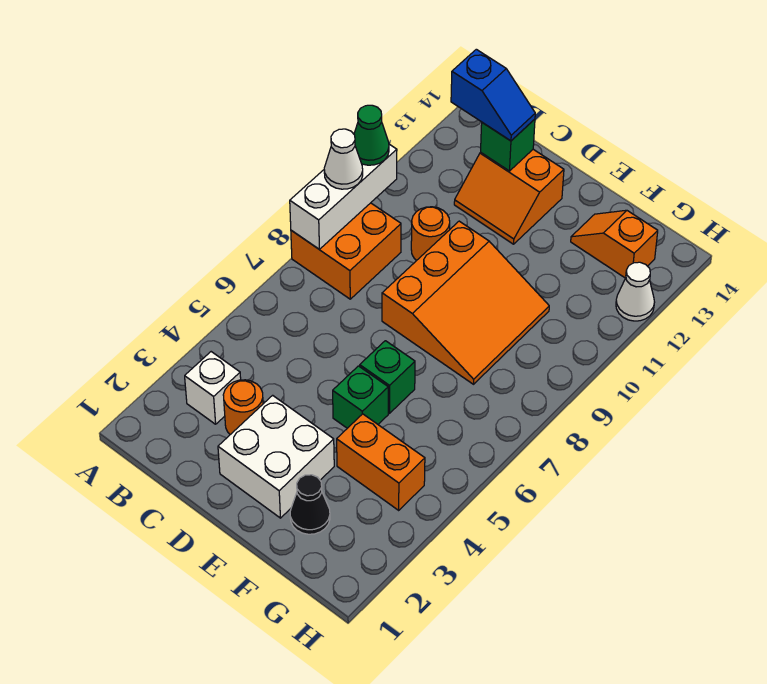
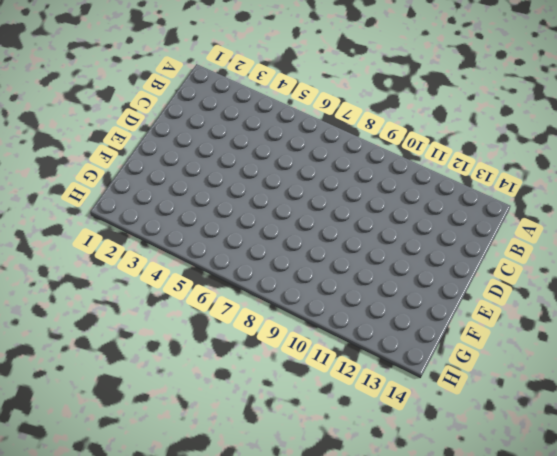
none -> orange brick A8:B9 level 1
none -> white brick B3 level 1
none -> orange round brick C3 level 1

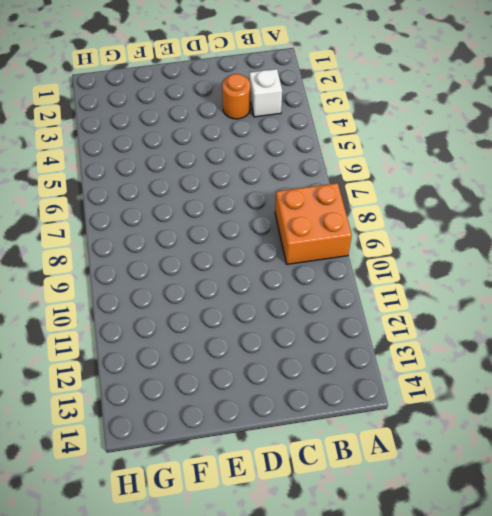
none -> orange round brick C10 level 1
none -> orange slope C12:D13 level 1 top 13
none -> white brick D2:E3 level 1

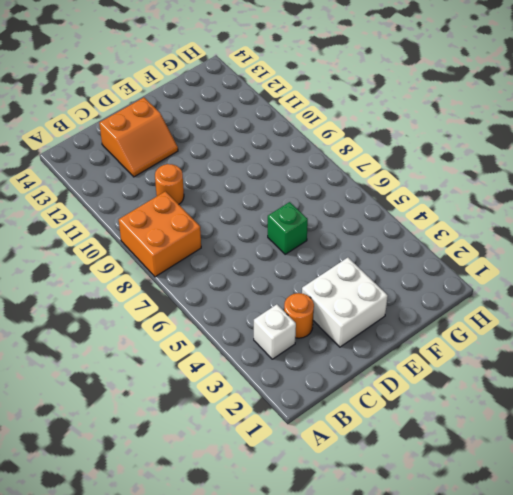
none -> orange slope D8:F10 level 1 top D
none -> green brick E5 level 1
none -> black cone F2 level 1

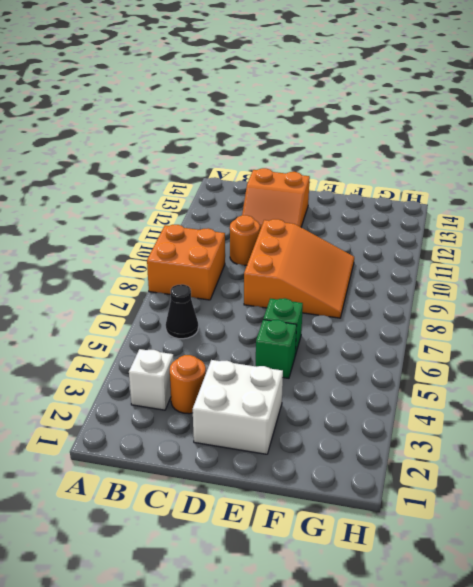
black cone B6 level 1 -> black cone F2 level 1
none -> orange brick F4:G4 level 1
none -> orange slope F13:G13 level 1 top G
none -> white cone H12 level 1

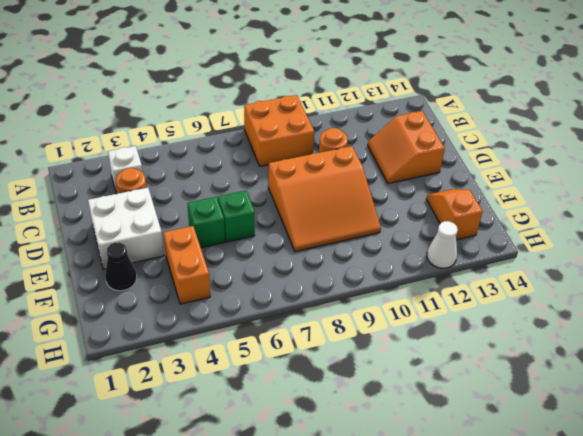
none -> white brick A8:A10 level 2
none -> green brick C13 level 2
none -> white cone A9 level 3

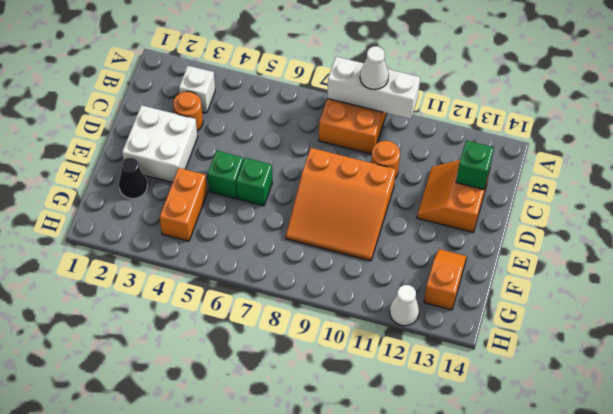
none -> green cone A10 level 3
none -> blue slope B13:C13 level 3 top B

